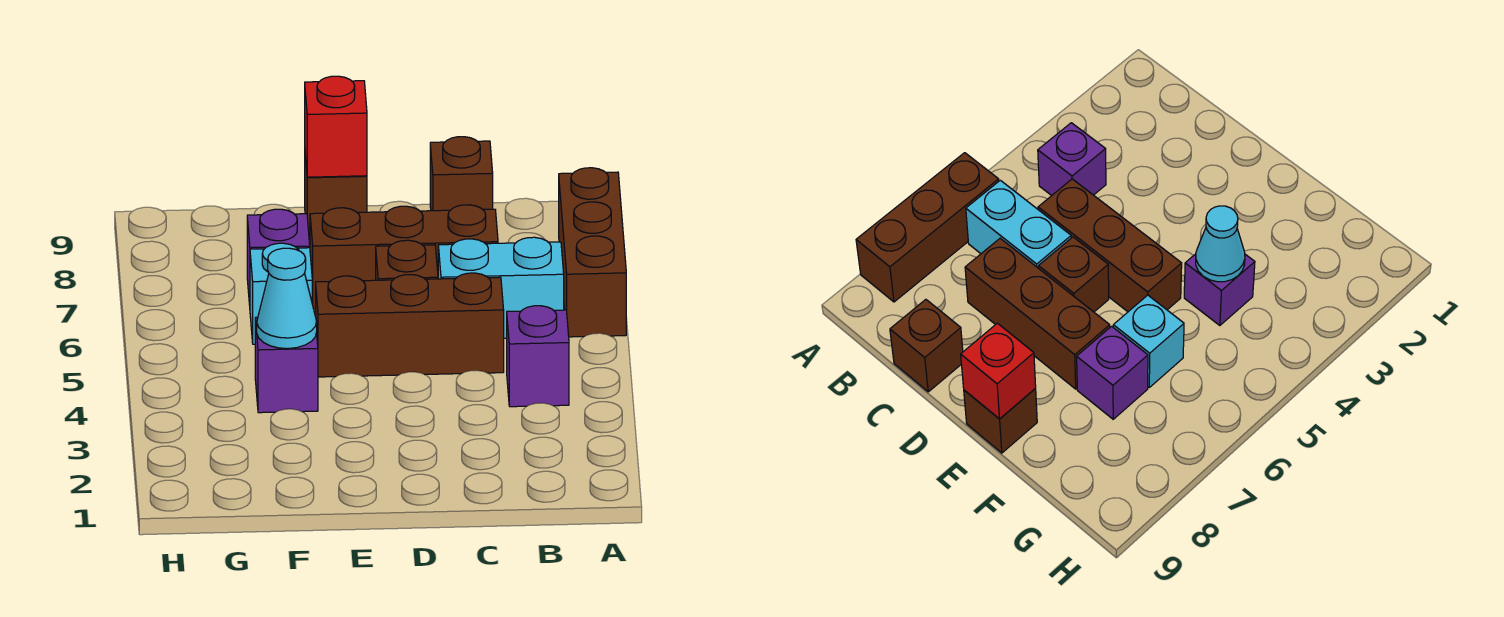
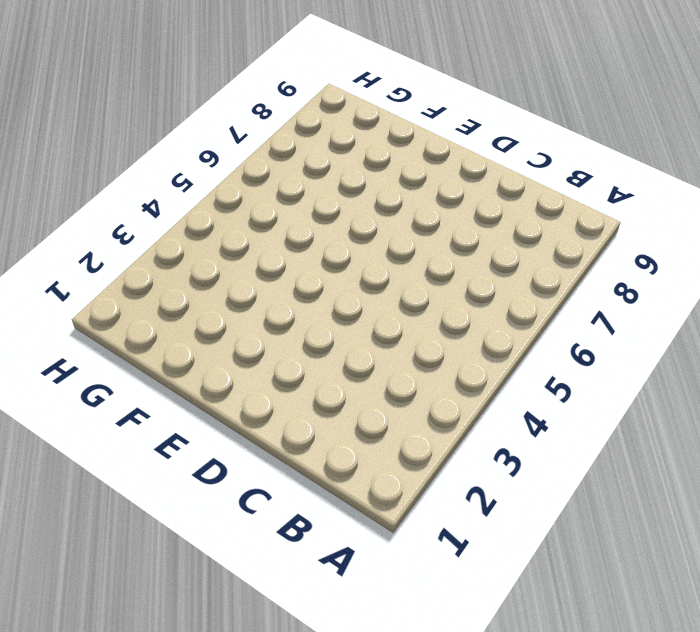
none -> brown brick A6:A8 level 1
none -> purple brick B4 level 1
none -> cyan brick B6:C6 level 1

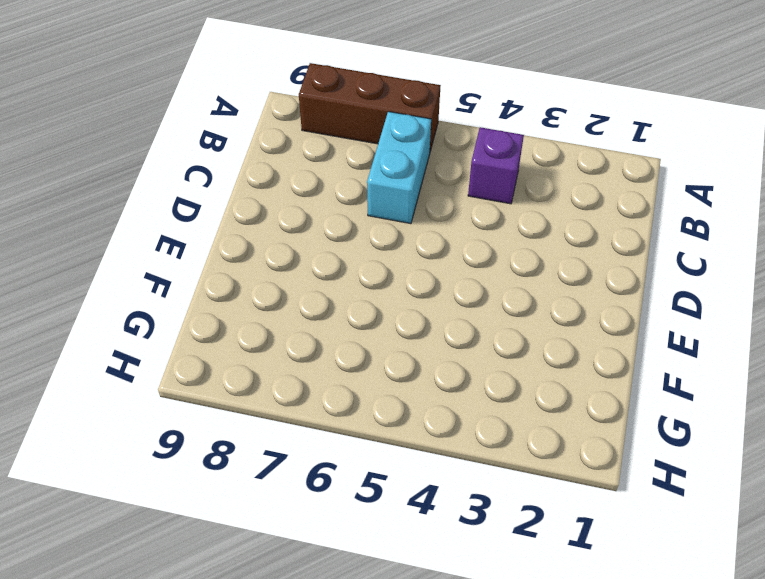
none -> brown brick C5:E5 level 1
none -> brown brick C7:E7 level 1
none -> brown brick C9 level 1

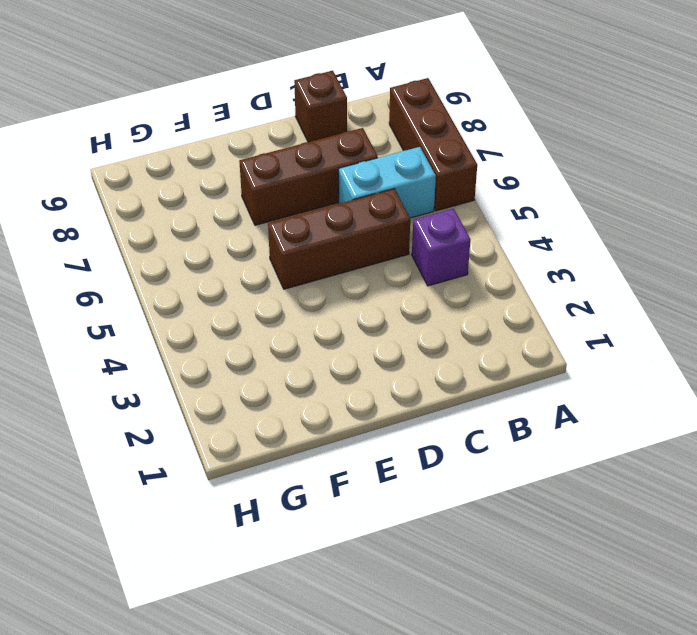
none -> brown brick D6 level 1
none -> brown brick E9 level 1
none -> purple brick F4 level 1

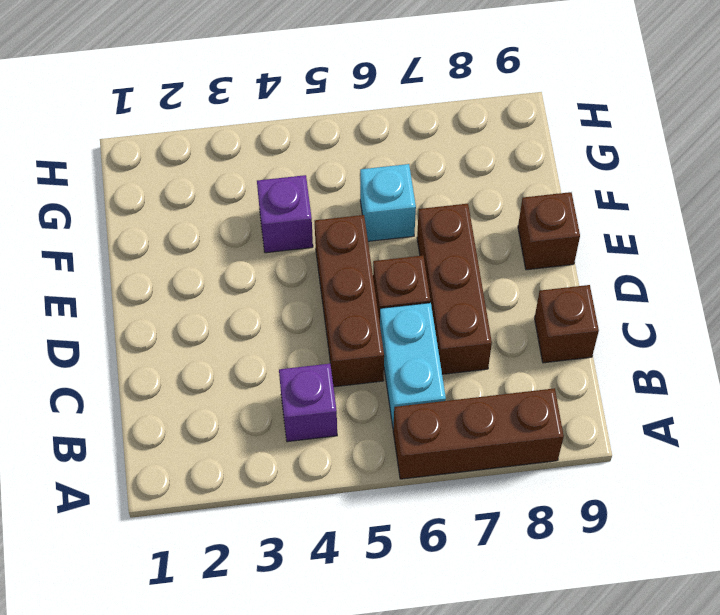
none -> purple brick F7 level 1
none -> red brick E9 level 2
none -> cyan cone F4 level 2

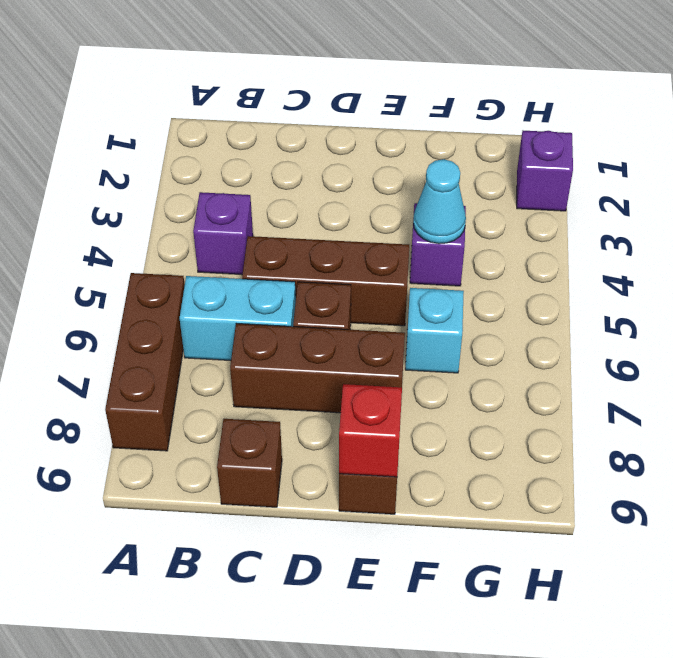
purple brick H2 level 1 -> purple brick F7 level 1

